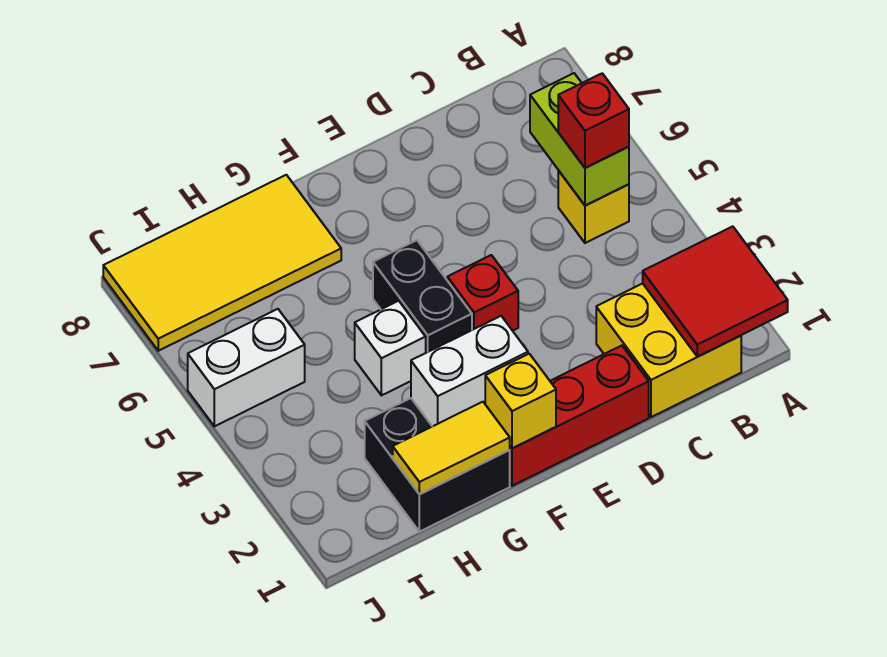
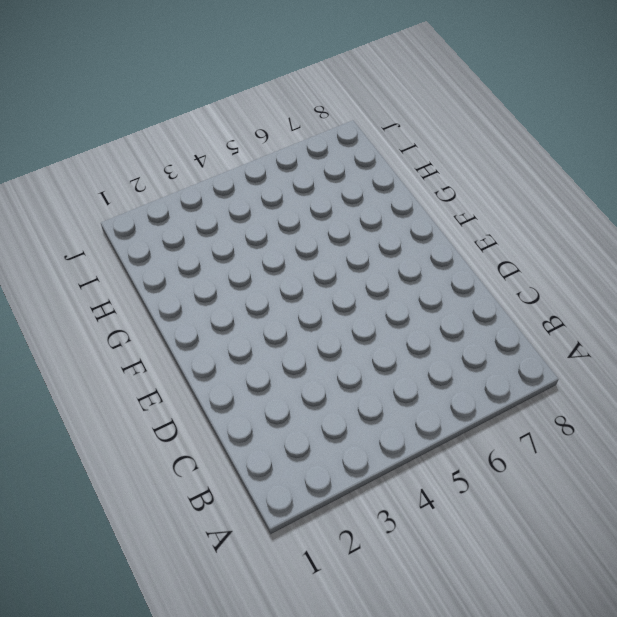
none -> yellow brick B1:C2 level 1
none -> yellow brick B5 level 1
none -> red brick D1:F1 level 1

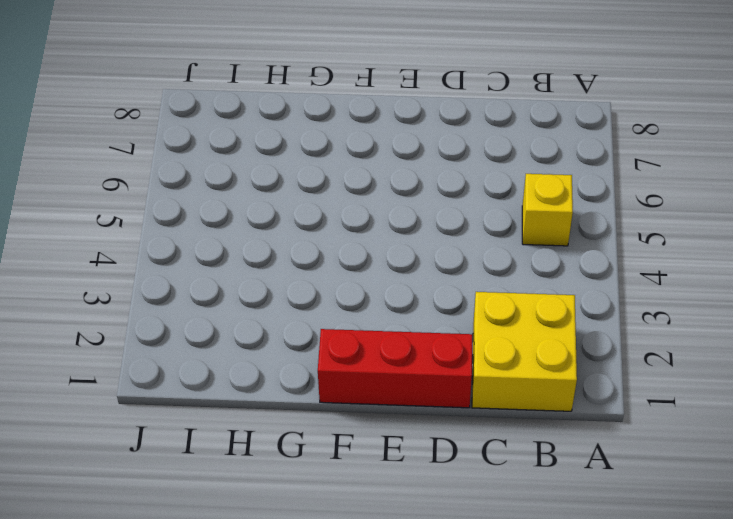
none -> red brick E4 level 1
none -> black brick F4:F5 level 1
none -> black brick G1:H2 level 1

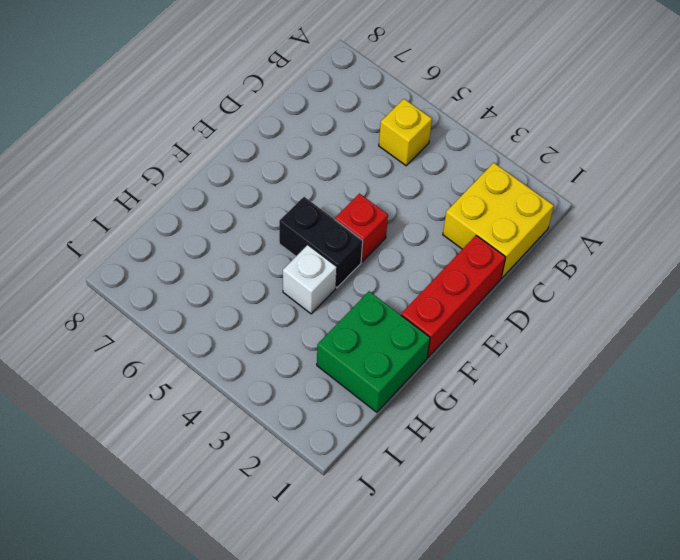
green brick G1:H2 level 1 -> black brick G1:H2 level 1
none -> yellow tile G7:J8 level 1
none -> white brick I5:J5 level 1
none -> red tile A1:B2 level 2

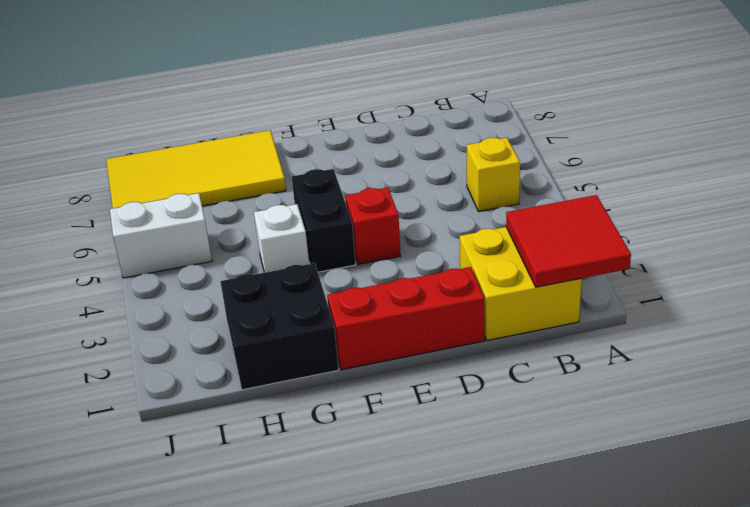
none -> lime brick B5:B6 level 2
none -> yellow brick F1 level 2
none -> white brick F2:G2 level 2

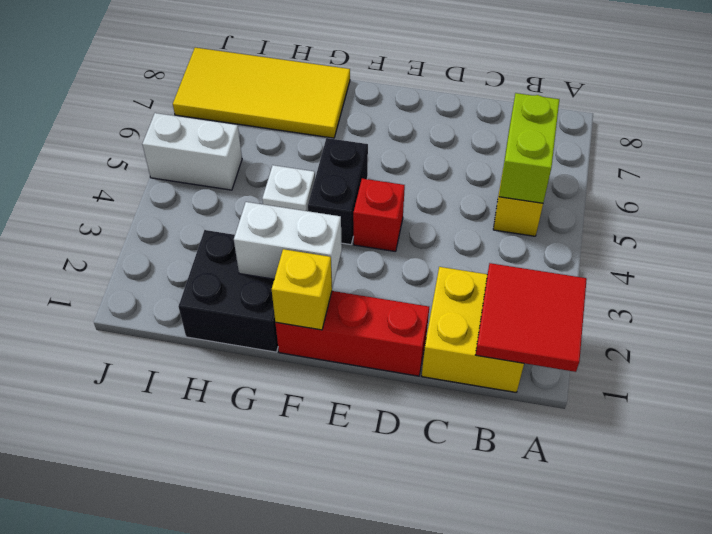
none -> yellow tile G1:H1 level 2
none -> red brick B5 level 3

